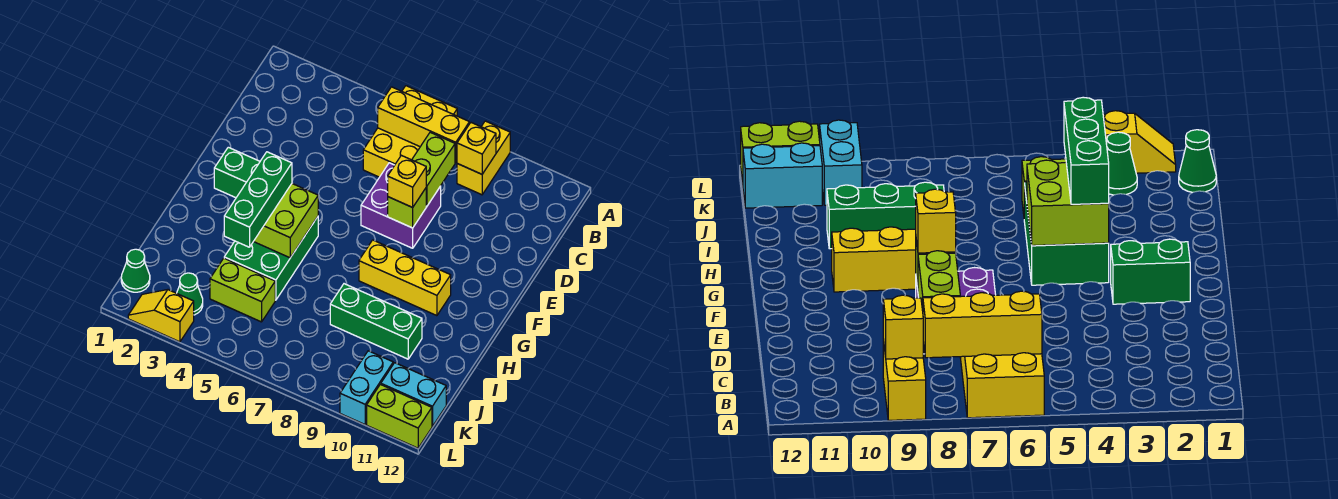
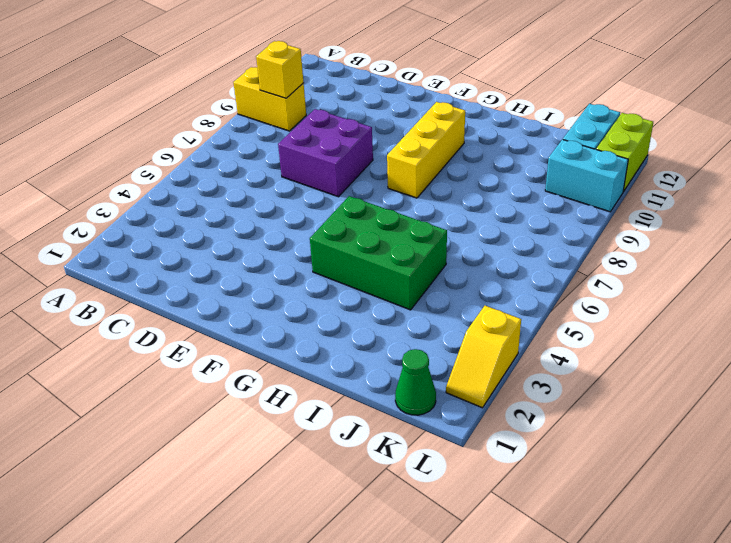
none -> yellow brick A6:C7 level 1
none -> green brick F2:F3 level 1
none -> green brick I8:I10 level 1

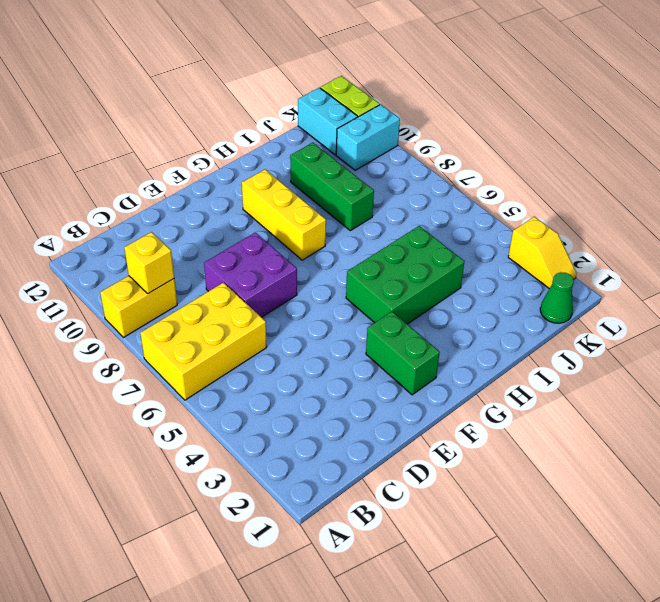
none -> lime brick J4:J5 level 1
none -> green cone K3 level 1
none -> yellow brick B6:B8 level 2

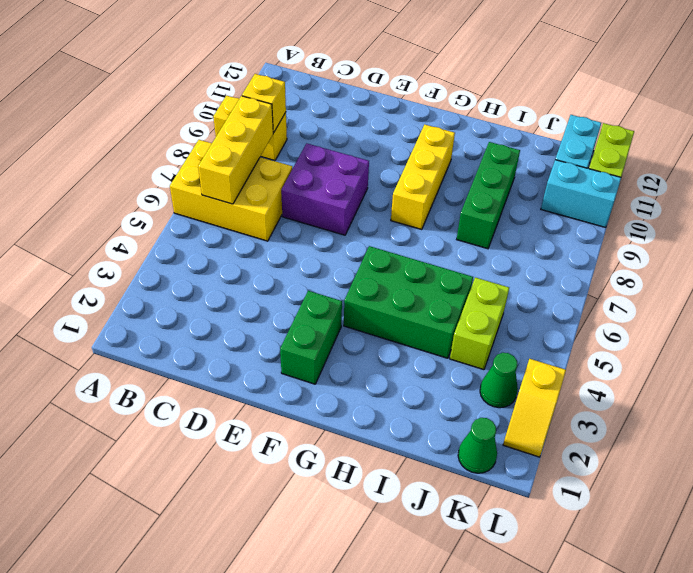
none -> lime brick C8:D8 level 2
none -> lime brick E8 level 2
none -> lime brick G4:H5 level 2

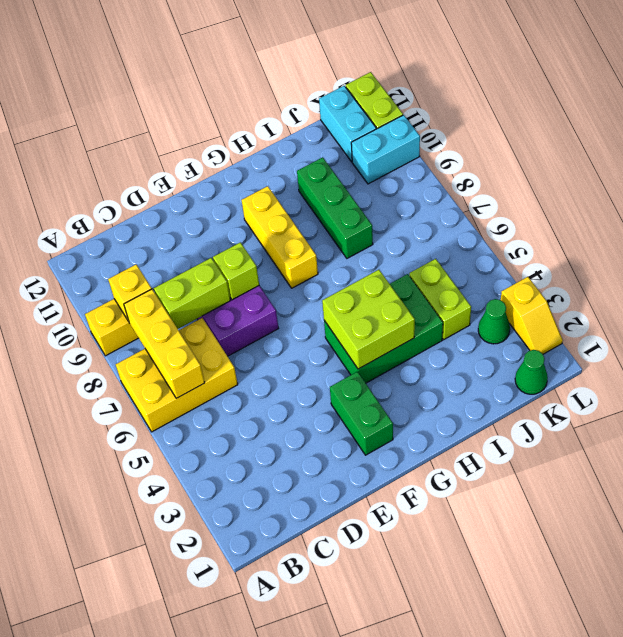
none -> yellow brick E8 level 3
none -> green brick G4:I4 level 3

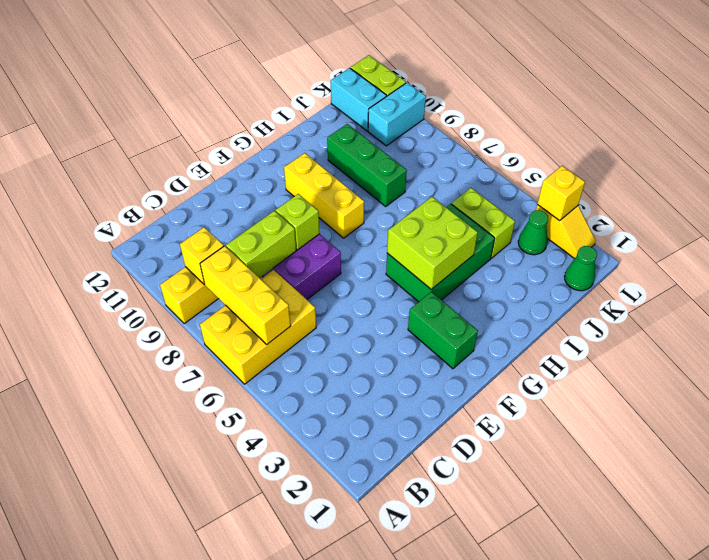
yellow brick L3 level 2 -> yellow brick E8 level 3
none -> green brick G4:I4 level 3

